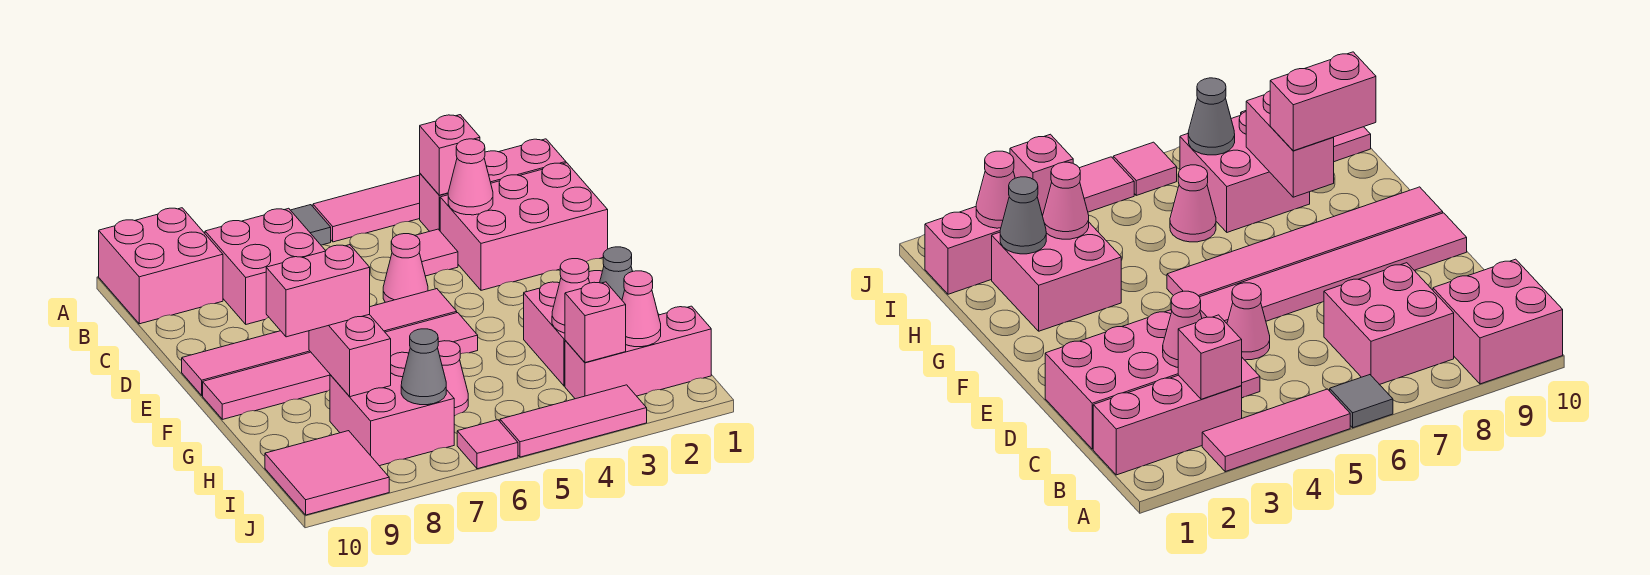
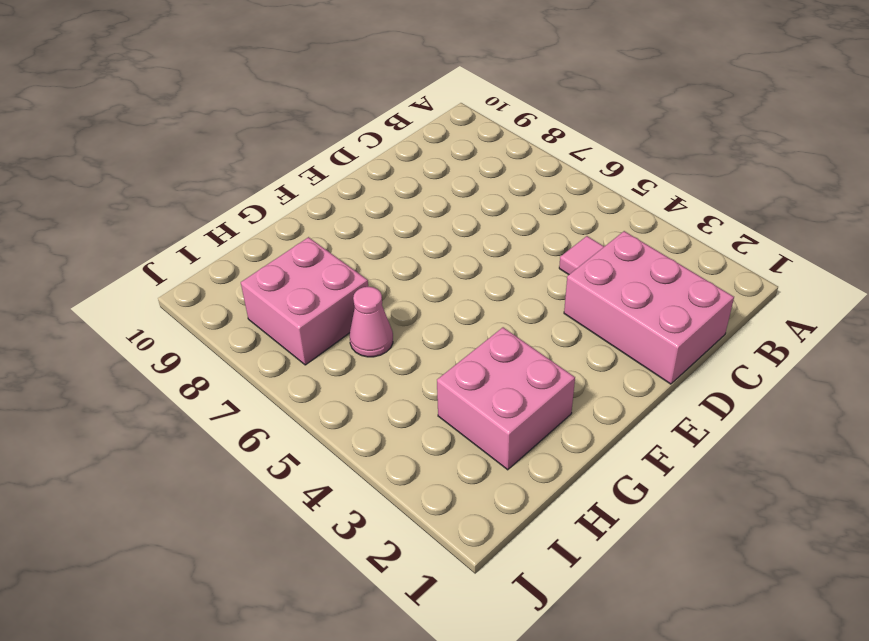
none -> pink tile A3:A5 level 1
none -> grey tile A6 level 1
none -> pink brick A9:B10 level 1

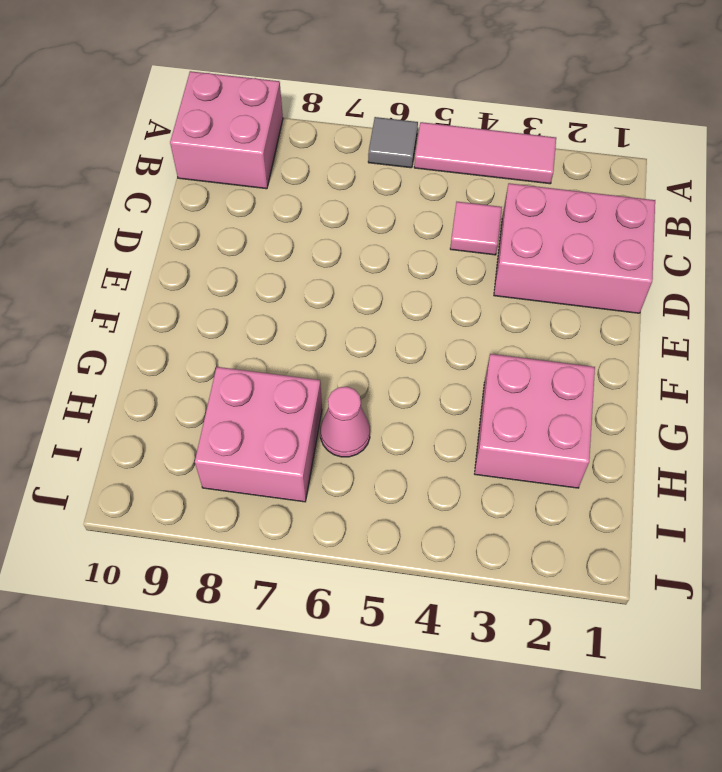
none -> pink brick B1:B3 level 1
none -> pink brick B7:C8 level 1
none -> pink cone D5 level 1

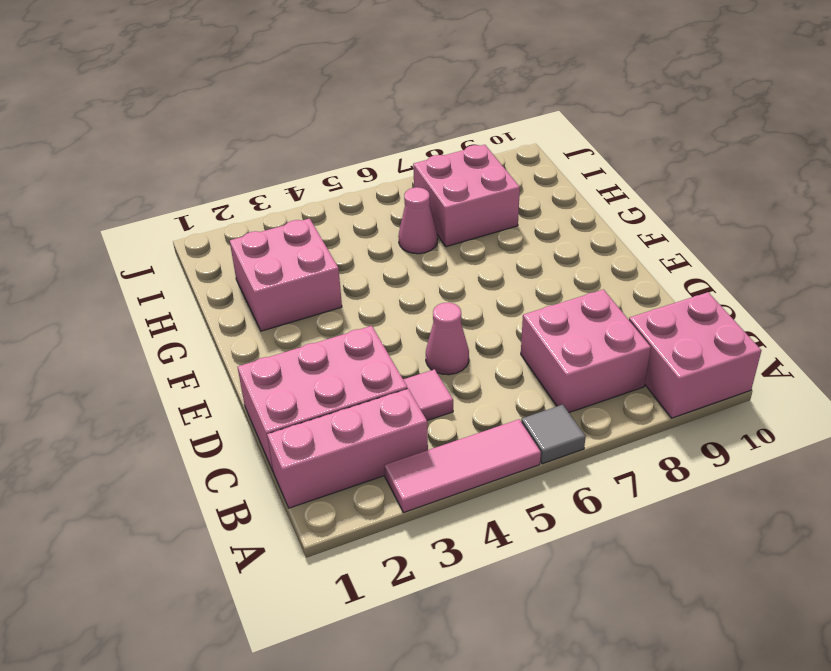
none -> pink tile E5:E10 level 1
none -> pink tile F5:F10 level 1
none -> pink brick I1:I3 level 1

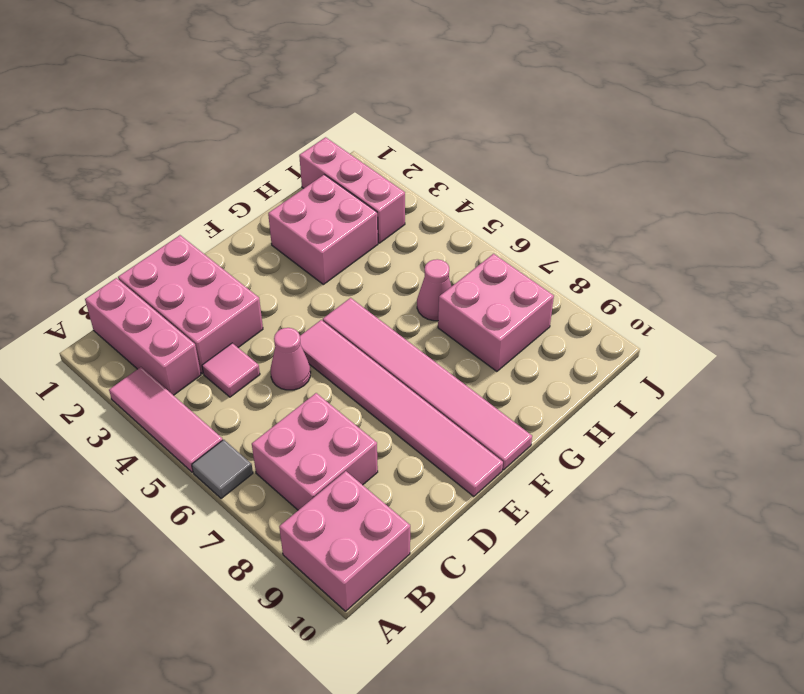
none -> pink tile I9:J10 level 1
none -> pink tile J3:J5 level 1
none -> pink tile J6 level 1

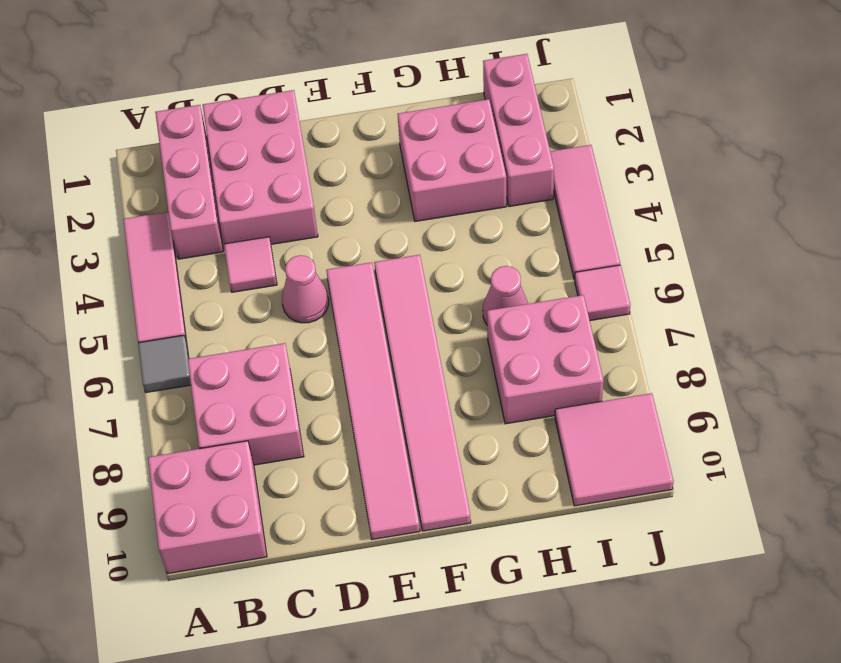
none -> pink brick B3 level 2
none -> pink cone C3 level 2
none -> pink brick G8:H8 level 2

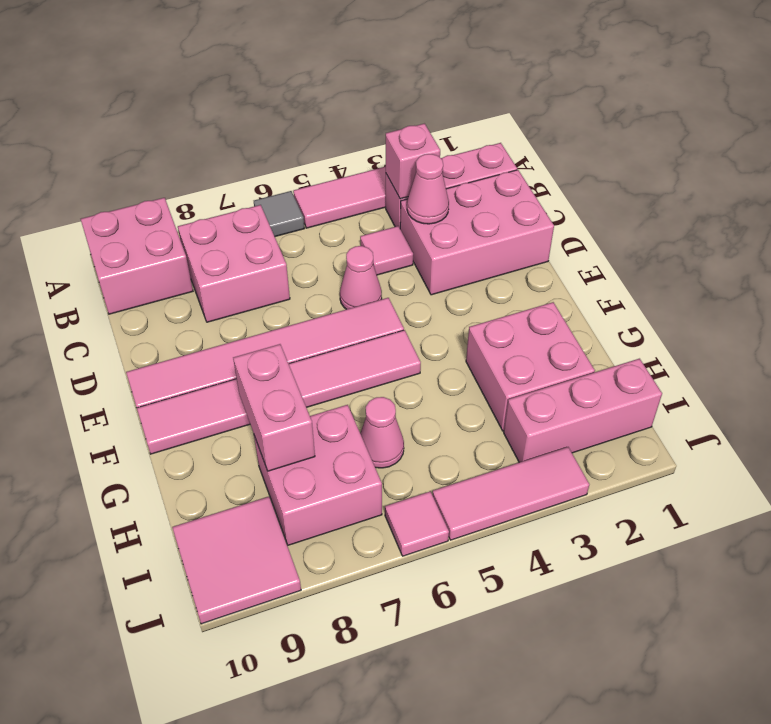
none -> grey cone H2 level 2
none -> pink cone H3 level 2
none -> pink cone I2 level 2

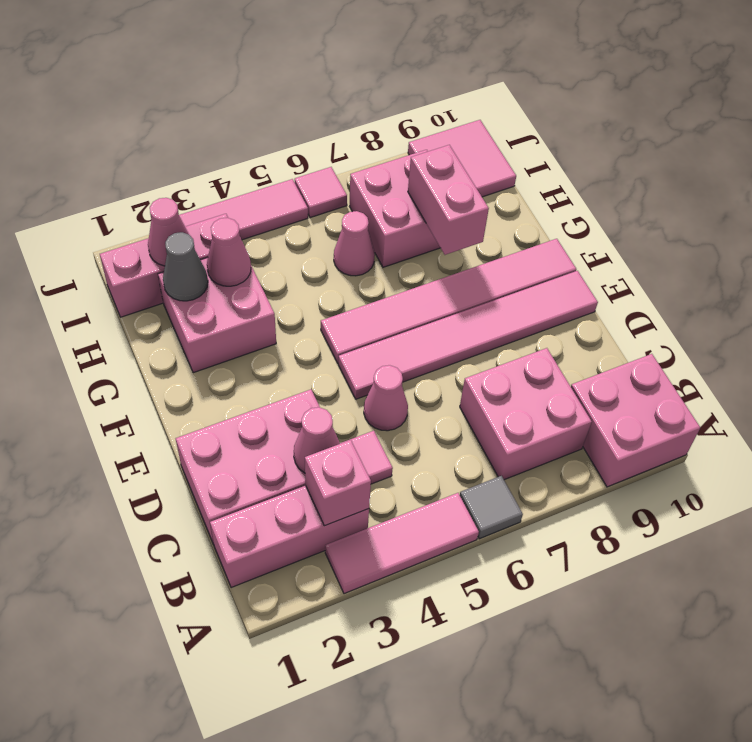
none -> pink brick I3 level 2
none -> grey cone I7 level 2
none -> pink brick G8:G9 level 3

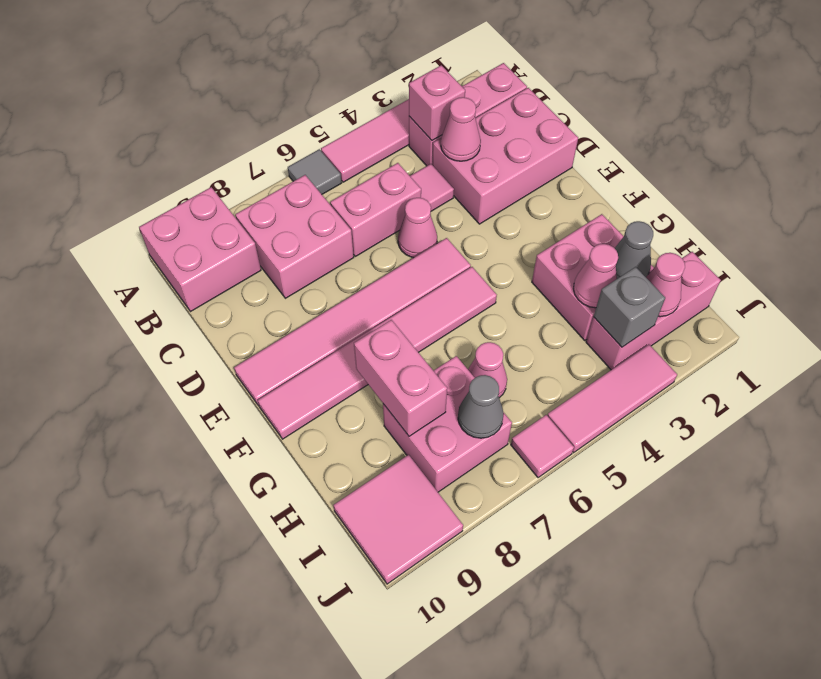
pink brick C5:C6 level 1 -> pink brick G8:G9 level 3
grey brick I3 level 2 -> pink brick I3 level 2

